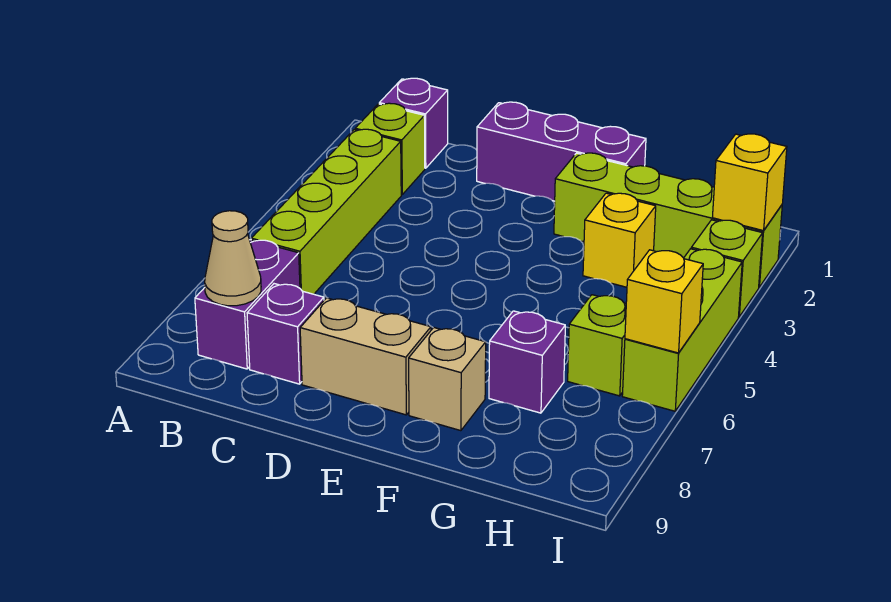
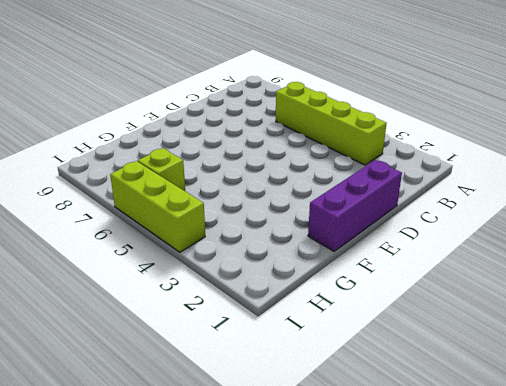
none -> purple brick B1 level 1
none -> lime brick B2 level 1
none -> purple brick B7:B8 level 1

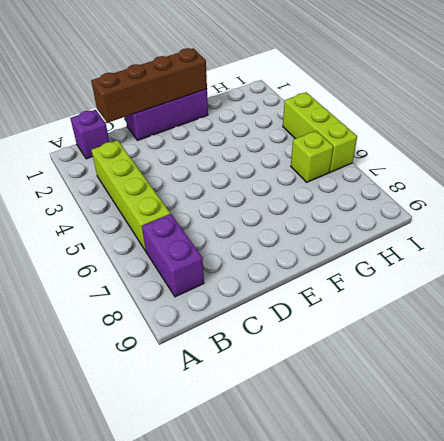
brown brick C1:F1 level 2 -> none
none -> lime brick B2 level 1
none -> purple brick C8 level 1
none -> tan brick D8:E8 level 1

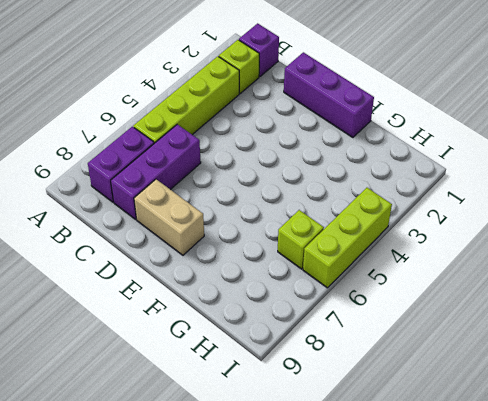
purple brick C6:C8 level 1 -> purple brick C8 level 1
none -> lime brick F2:I2 level 1
none -> tan brick F8 level 1
none -> yellow brick G3 level 1

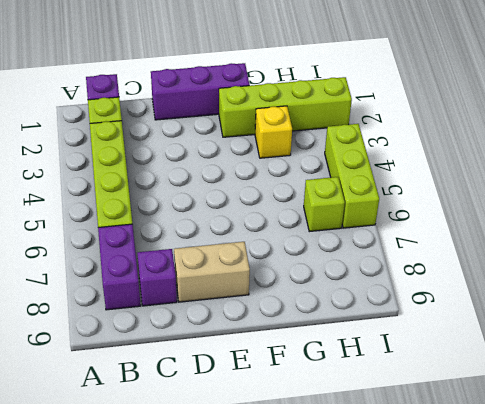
none -> tan brick F8 level 1
none -> purple brick G7 level 1
none -> lime brick I3 level 1

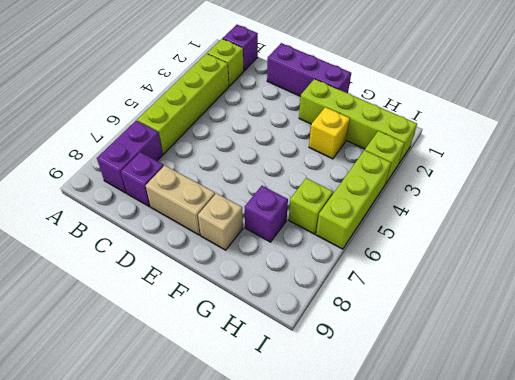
none -> tan cone B8 level 2
none -> yellow brick I2 level 2
none -> yellow brick I6 level 2

